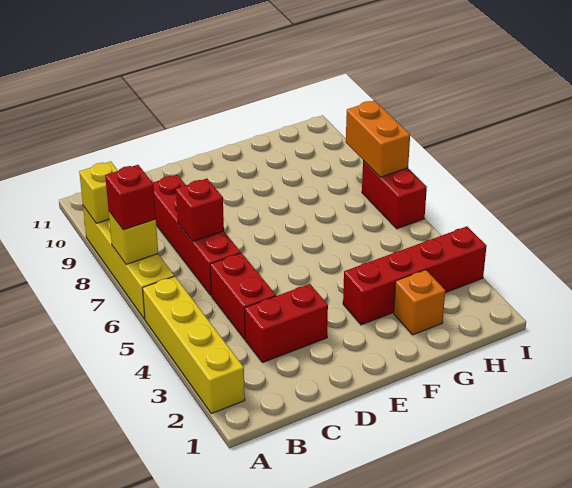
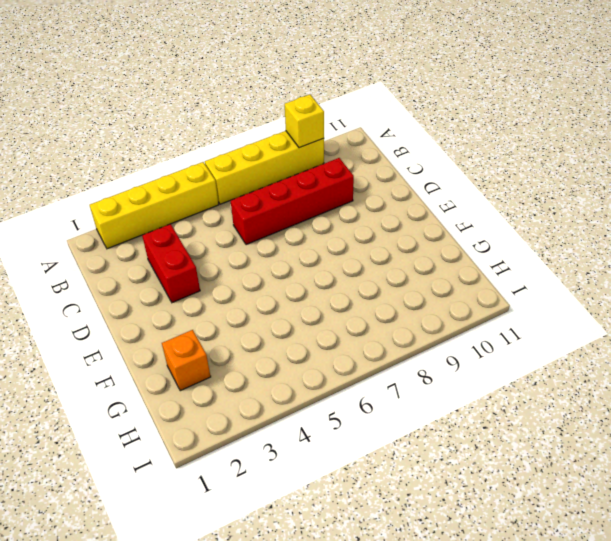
none -> red brick C4:C5 level 1
none -> red brick F3:I3 level 1
none -> red brick I6:I7 level 1

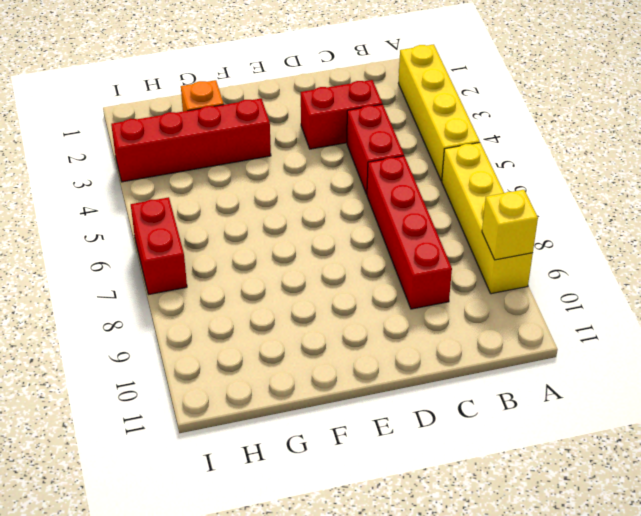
none -> yellow brick A7 level 2
none -> red brick C7 level 2
none -> orange brick I7:I8 level 2

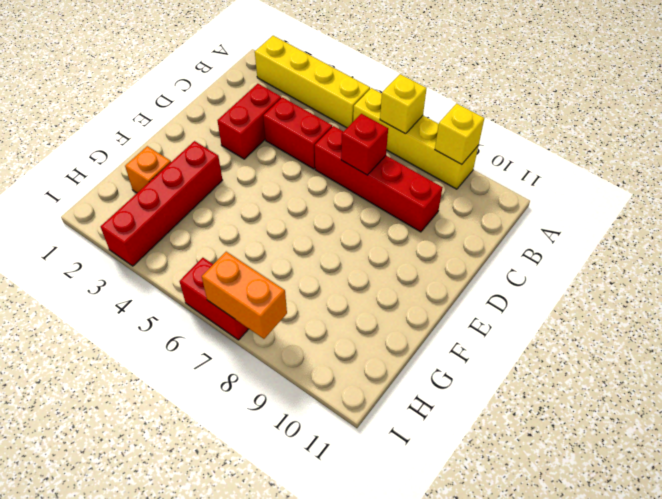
none -> red brick A7 level 3

